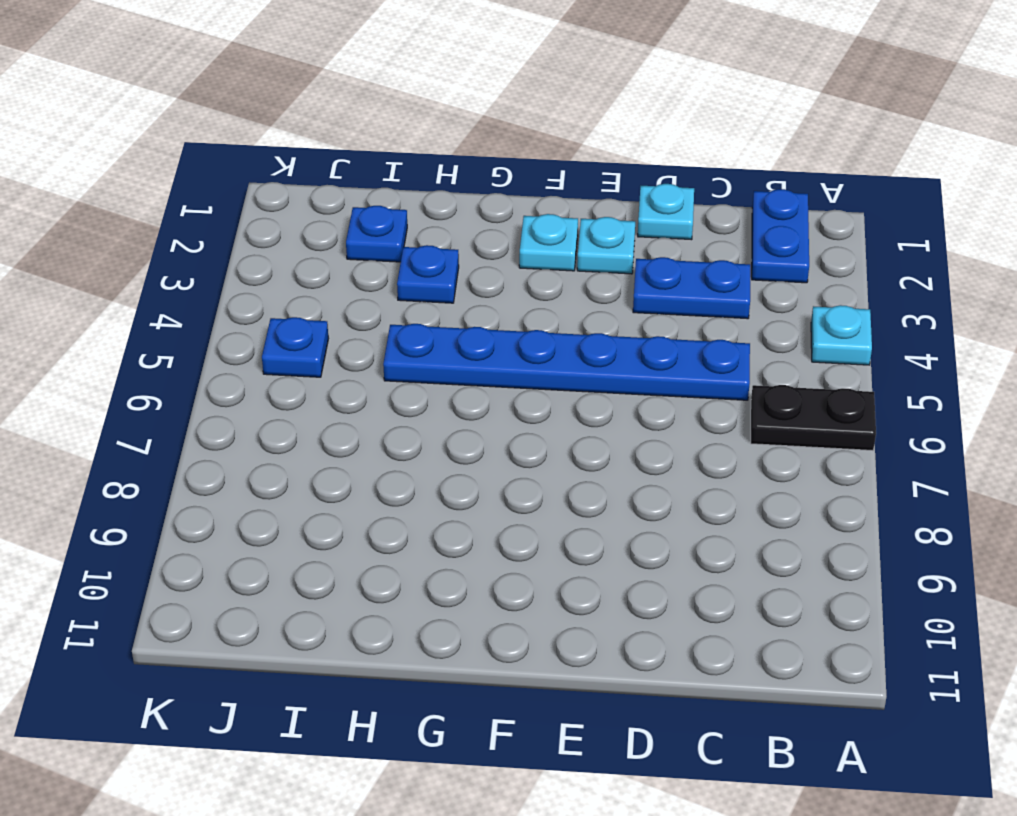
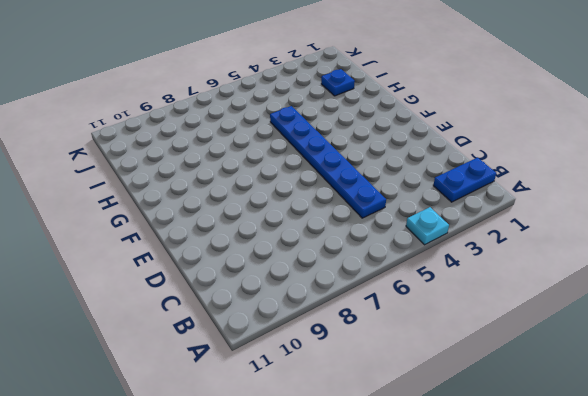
none -> black plate A6:B6 level 1
none -> blue plate C3:D3 level 1

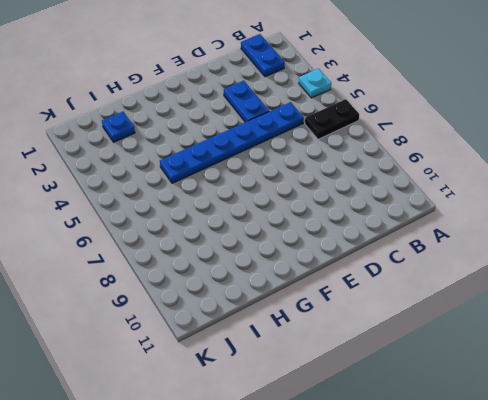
blue plate D3:D4 level 1 -> blue plate C3:D3 level 1
none -> cyan plate D1 level 1
none -> cyan plate E2 level 1

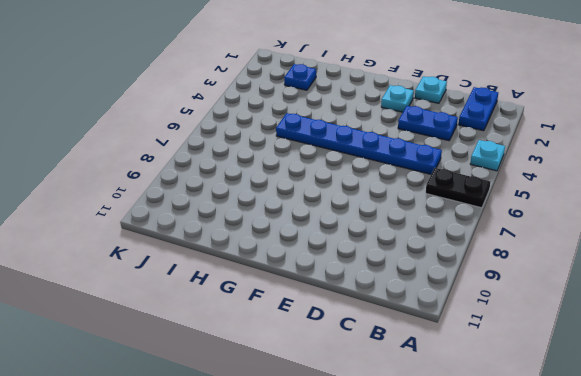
none -> cyan plate F2 level 1
none -> blue plate H3 level 1

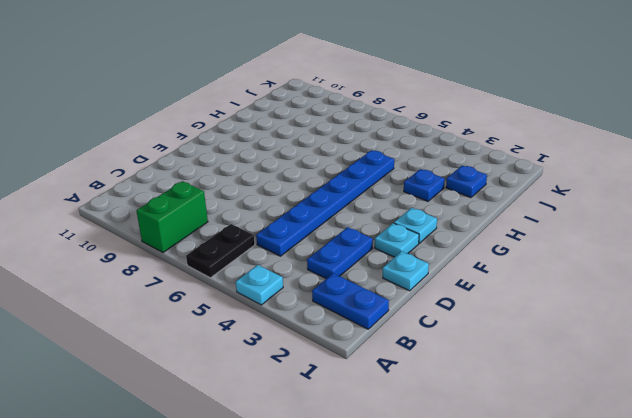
green brick A8:B8 level 1 -> none
none -> blue plate J5 level 1

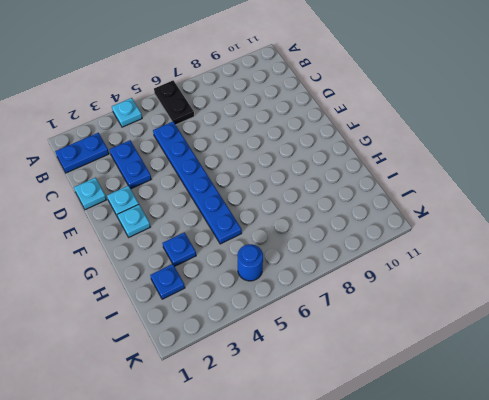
blue round brick J5 level 1 -> blue plate J5 level 1

